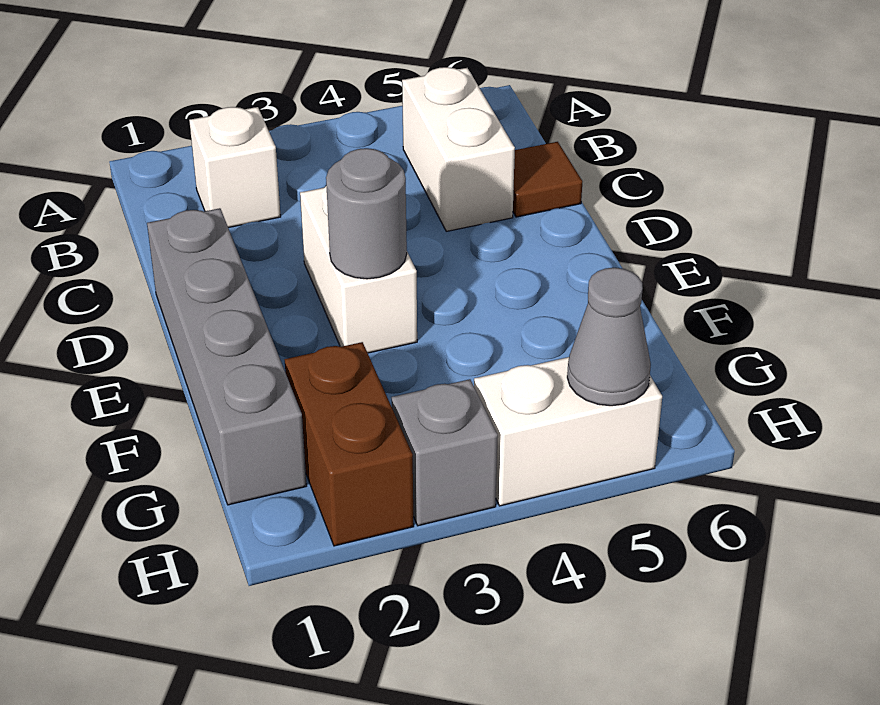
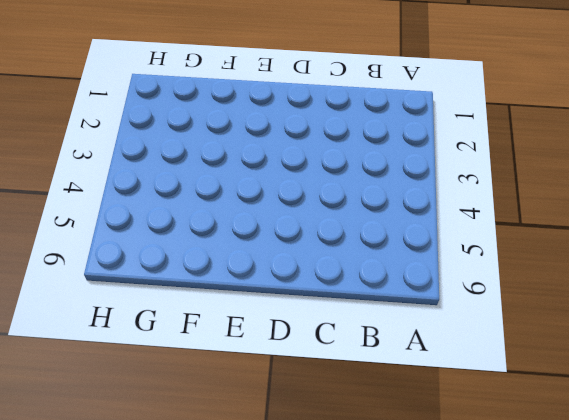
none -> white brick B2 level 1
none -> white brick B5:C5 level 1

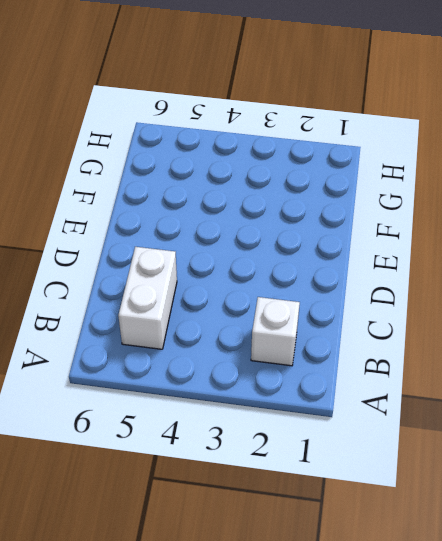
none -> brown tile C6 level 1
none -> grey brick D1:G1 level 1

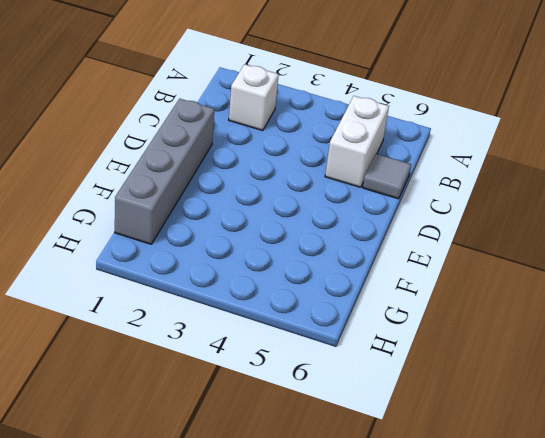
grey tile C6 level 1 -> brown tile C6 level 1
none -> white brick D3:E3 level 1
none -> brown brick G2:H2 level 1

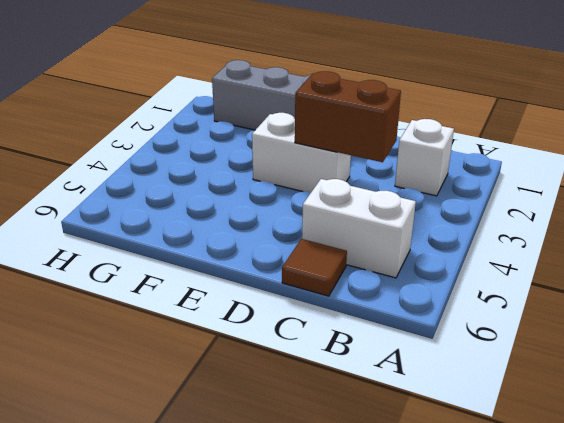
brown brick C3:D3 level 2 -> brown brick G2:H2 level 1
none -> grey brick H3 level 1
none -> white brick H4:H5 level 1

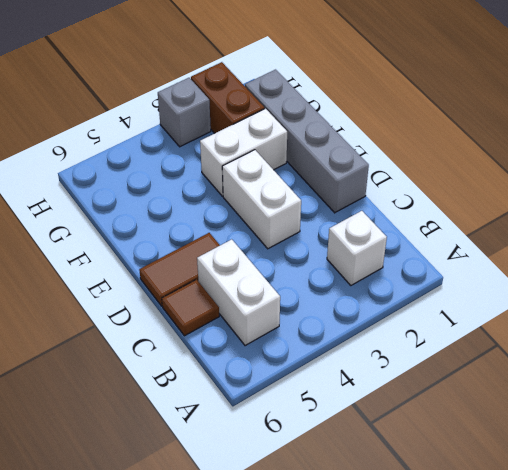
brown tile D5:D6 level 1 -> none
white brick F2:F3 level 1 -> white brick H4:H5 level 1
none -> grey round brick E3 level 2
none -> grey cone H5 level 2

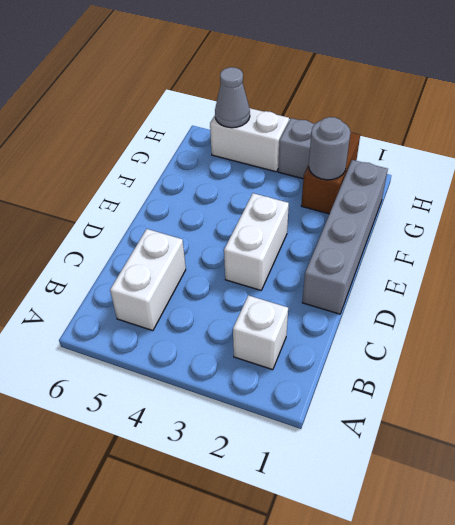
grey round brick G2 level 2 -> grey round brick E3 level 2
none -> brown tile C6 level 1

